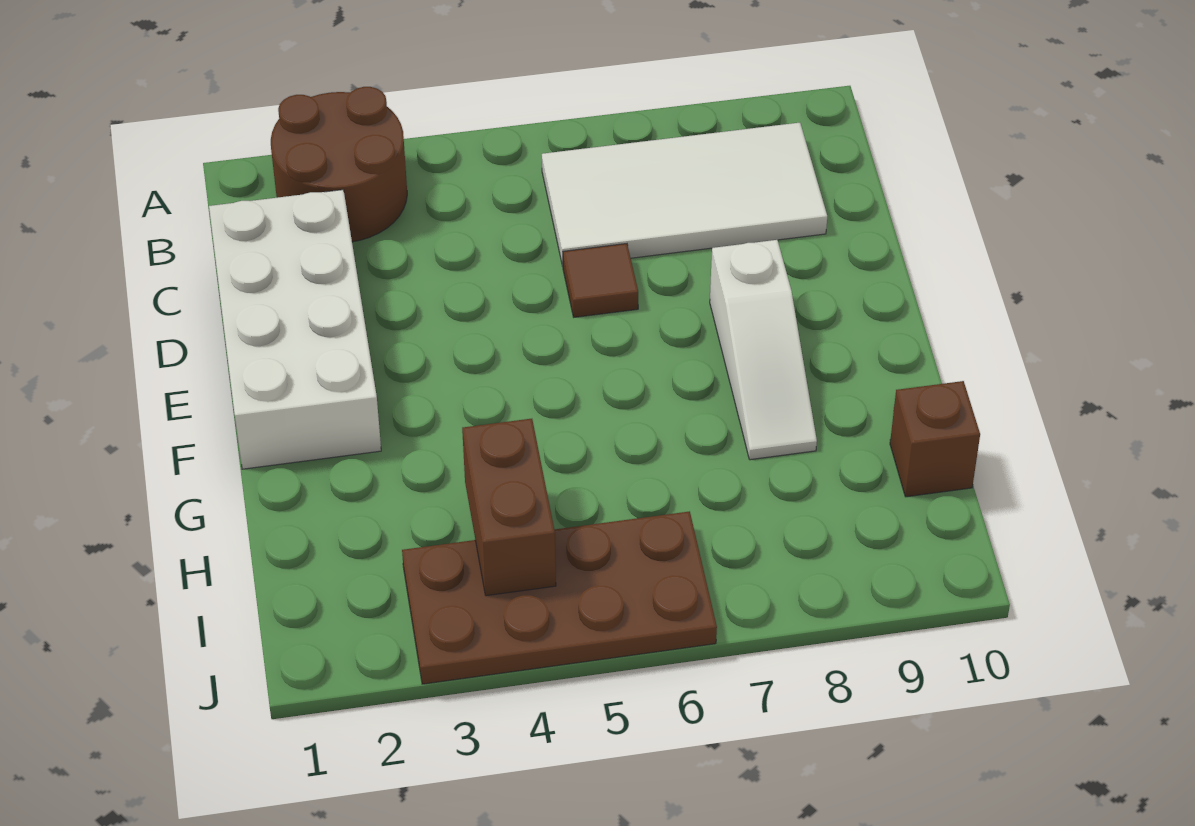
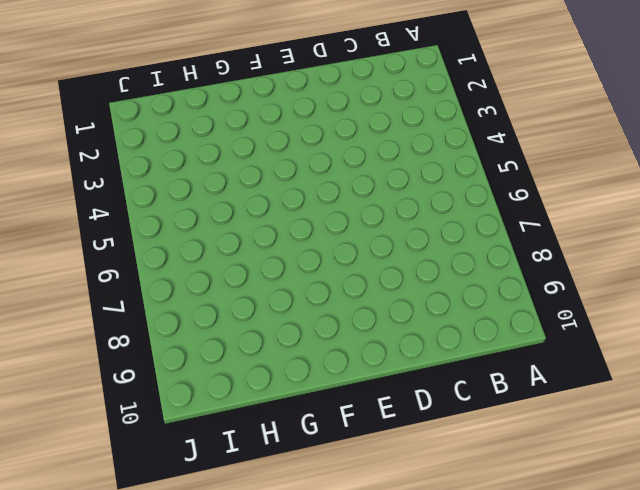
none -> brown round brick A2:B3 level 1
none -> white tile B6:C9 level 1

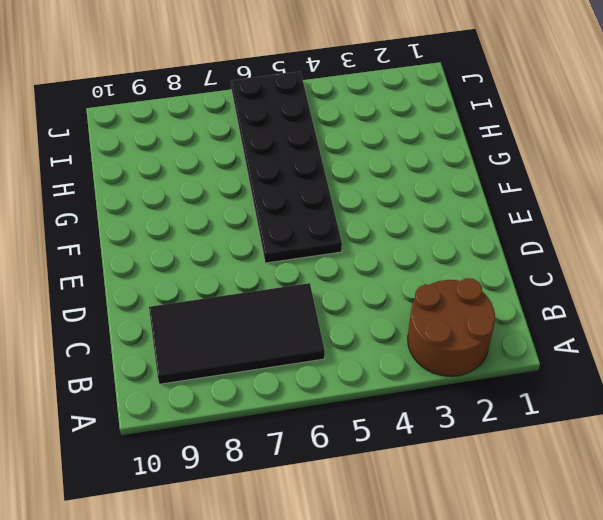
black tile B6:C9 level 1 -> white tile B6:C9 level 1
black plate E5:J6 level 1 -> brown plate I3:J6 level 1
none -> white brick C1:F2 level 1
none -> brown tile D6 level 1

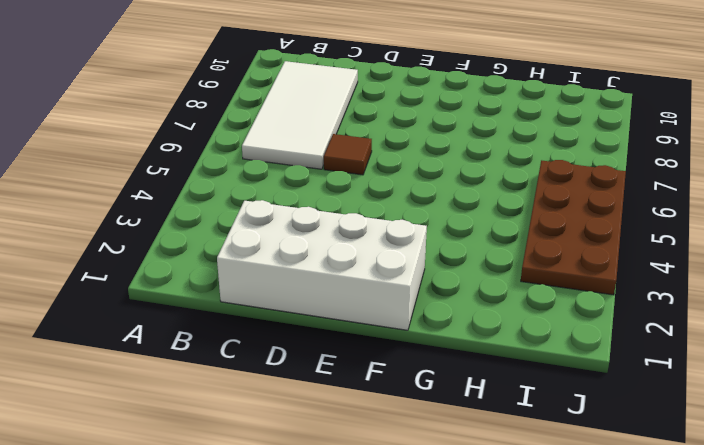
none -> brown round brick A2:B3 level 1
none -> white slope E8:G8 level 1 top E

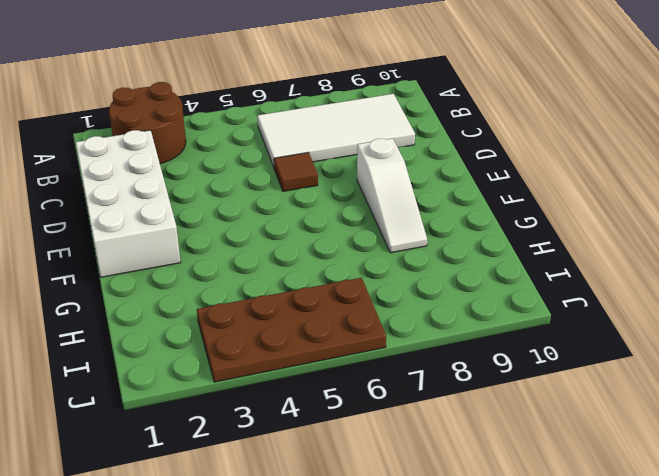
none -> brown brick H10 level 1
none -> brown brick H4:I4 level 2

